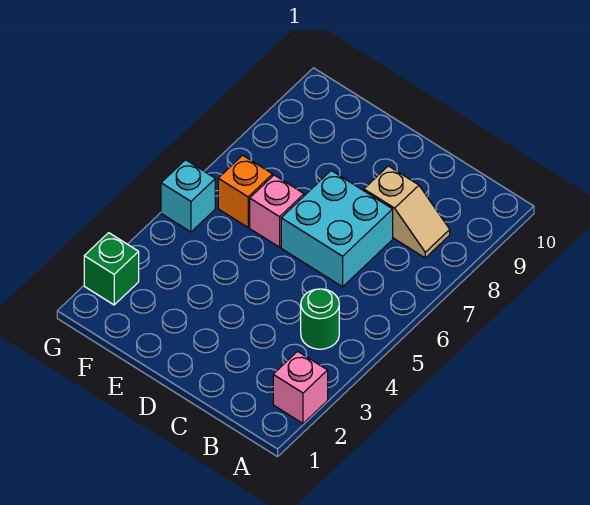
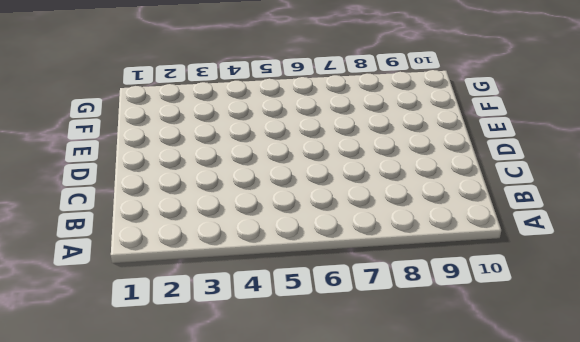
none -> pink brick A2 level 1
none -> green round brick B4 level 1

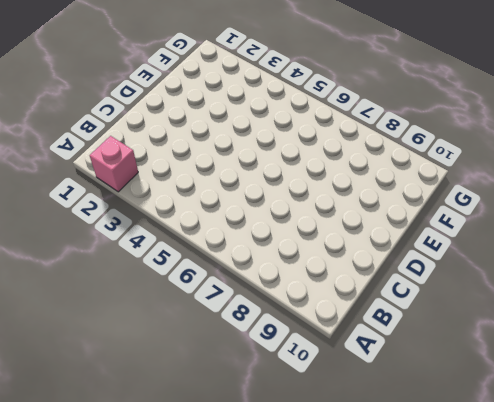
none -> green round brick B4 level 1
none -> tan slope B8:C8 level 1 top C

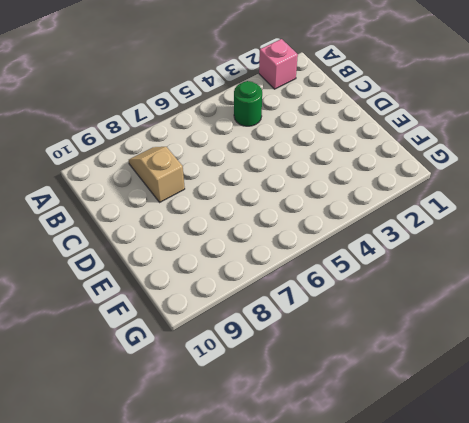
none -> cyan brick C6:D7 level 1
none -> pink brick E6 level 1

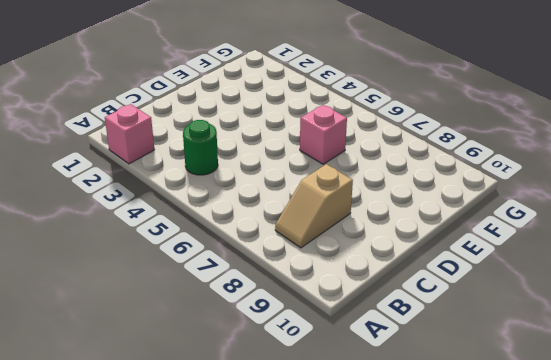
none -> cyan brick C6:D7 level 1
none -> orange brick F6 level 1

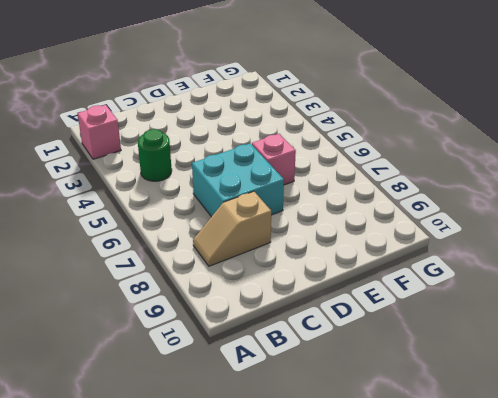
none -> orange brick F6 level 1
none -> green brick G2 level 1

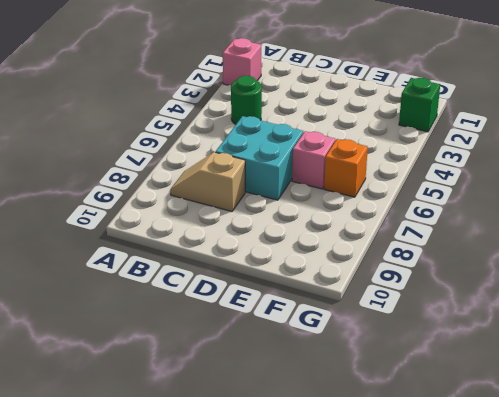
none -> cyan brick G5 level 1

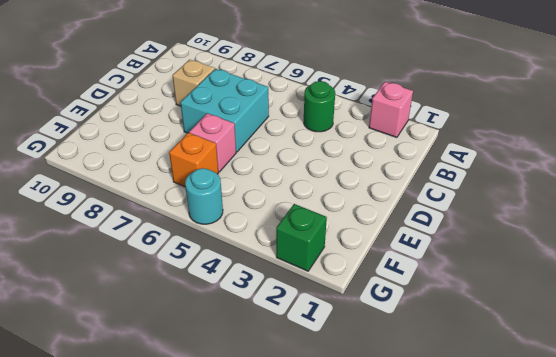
cyan round brick G5 level 1 -> cyan brick G5 level 1

